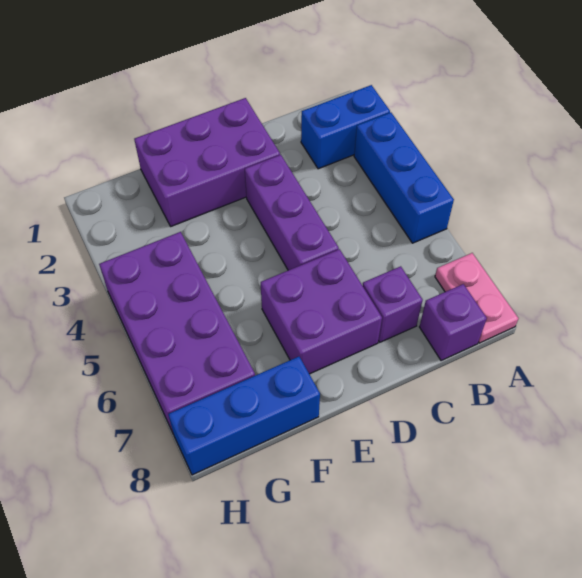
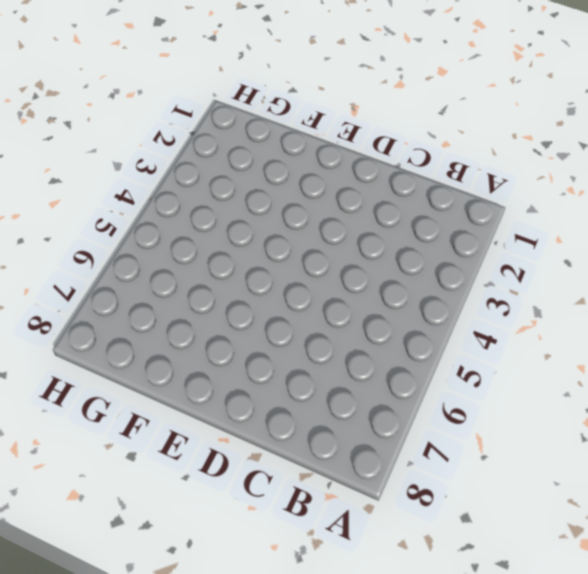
none -> blue brick A2:B2 level 1
none -> blue brick A3:A5 level 1

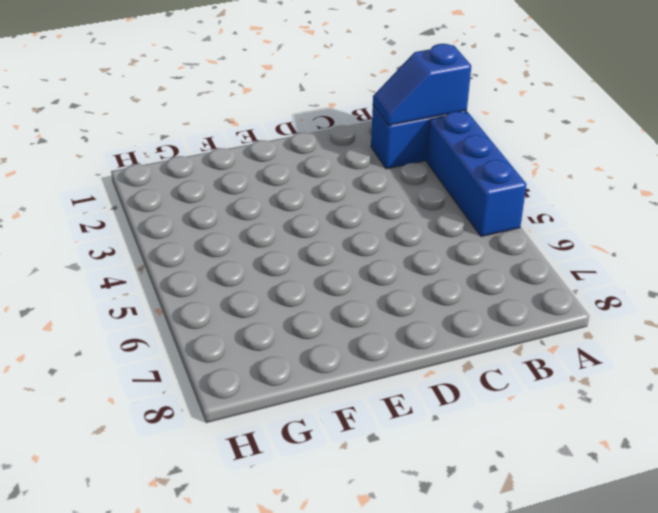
blue slope A2:B2 level 2 top A -> none
none -> pink plate A7:A8 level 1
none -> purple brick B8 level 1

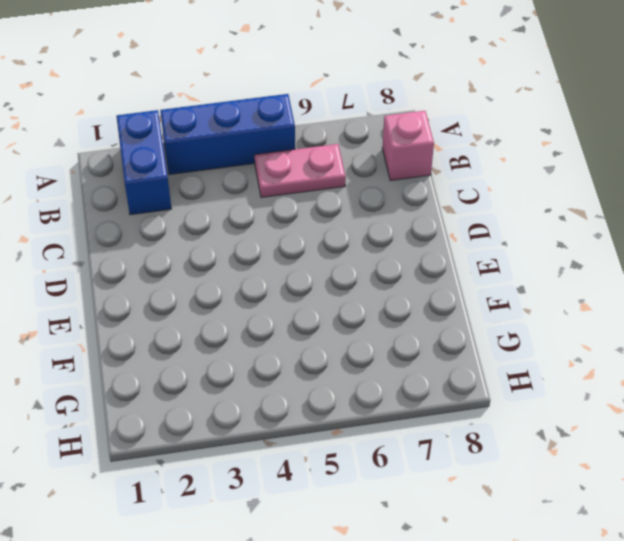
pink plate B5:B6 level 1 -> pink plate A7:A8 level 1
pink brick B8 level 1 -> purple brick B8 level 1
none -> purple brick C7 level 1
none -> purple brick D1:F2 level 1

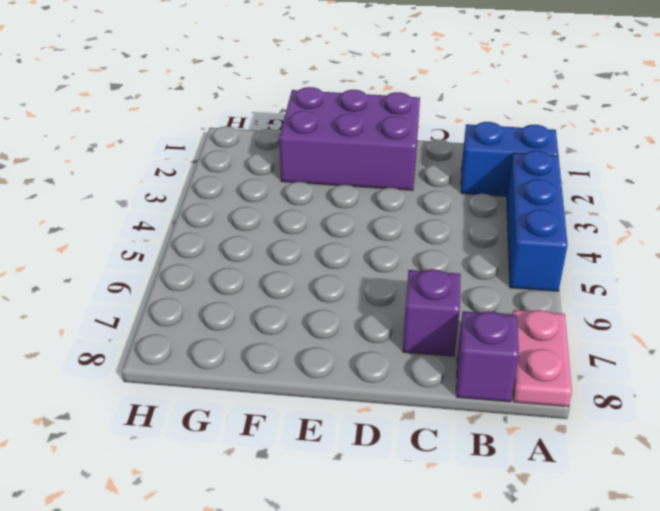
none -> purple brick D3:D5 level 1
none -> purple brick D6:E7 level 1

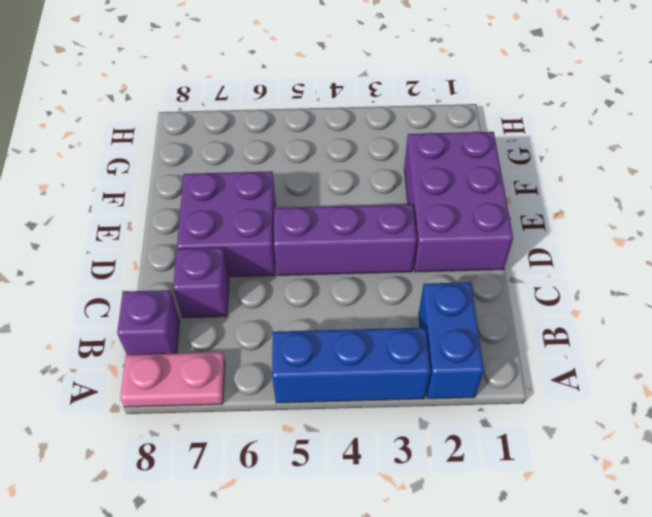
none -> blue brick F8:H8 level 1
none -> purple brick G4:H7 level 1

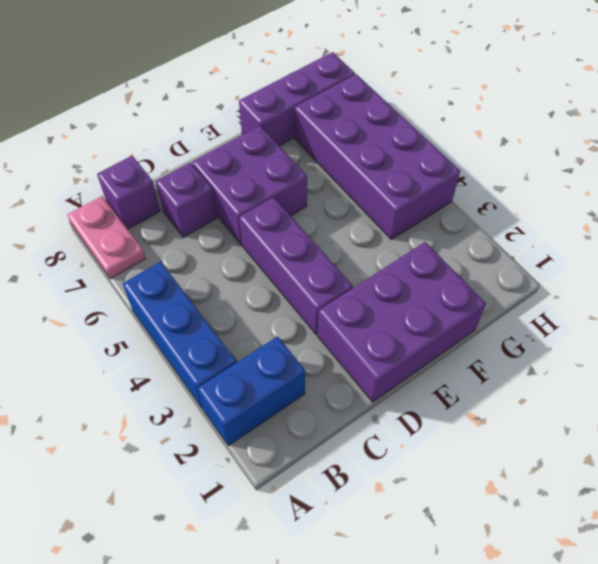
purple brick F8:H8 level 1 -> blue brick F8:H8 level 1

